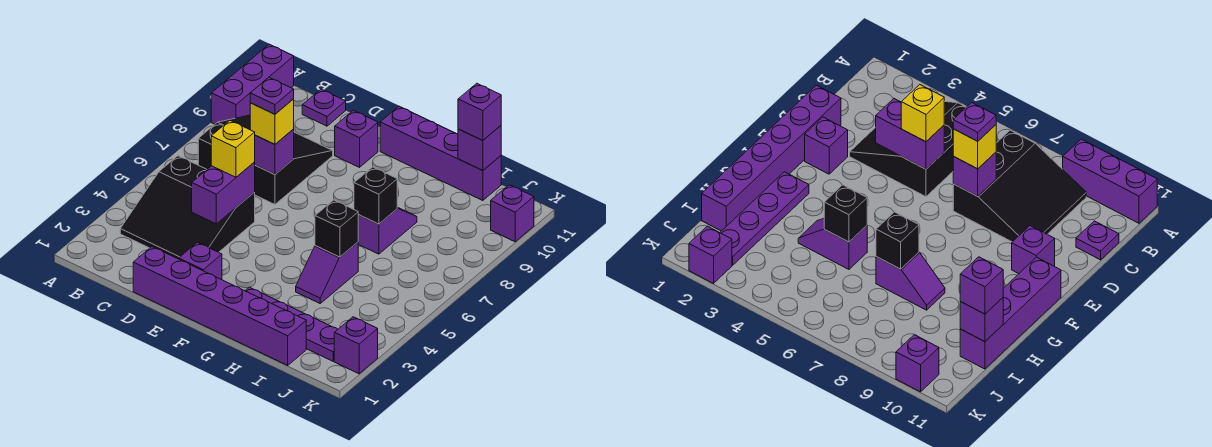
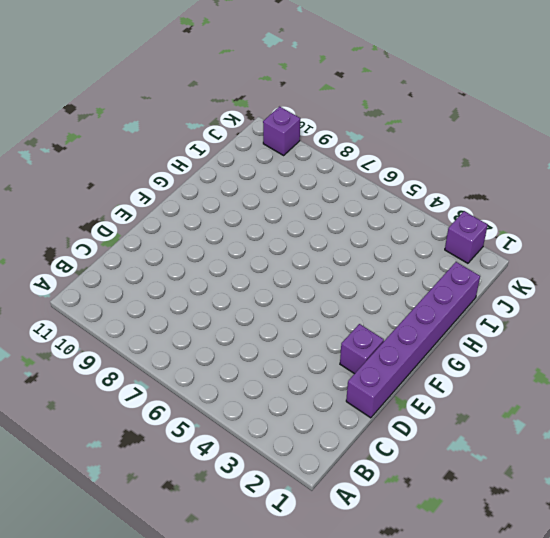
none -> purple brick A9:A11 level 1
none -> black slope B3:D5 level 1 top 5
none -> black slope B7:D9 level 1 top 7

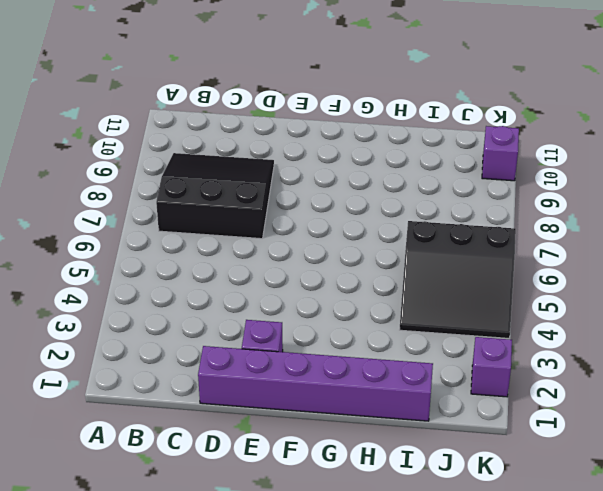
black slope I4:K6 level 1 top 6 -> black slope B3:D5 level 1 top 5
none -> purple brick A9:A11 level 1
none -> purple plate C11 level 1
none -> purple brick E10 level 1

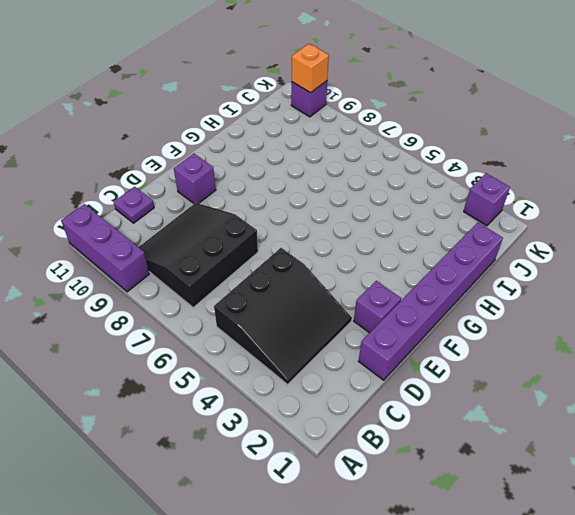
orange brick K10 level 2 -> none
none -> purple brick F11:I11 level 1
none -> purple plate G2:J2 level 1
none -> purple slope H4:H5 level 1 top 5

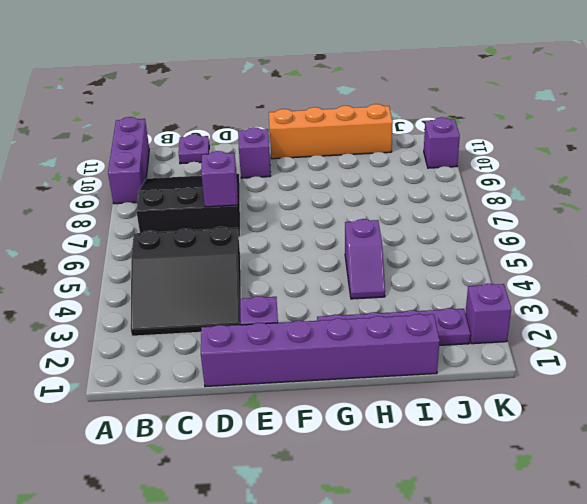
orange brick F11:I11 level 1 -> purple brick F11:I11 level 1
none -> purple slope H7:H8 level 1 top 7
none -> purple brick D4:D5 level 2
none -> black brick H5 level 2

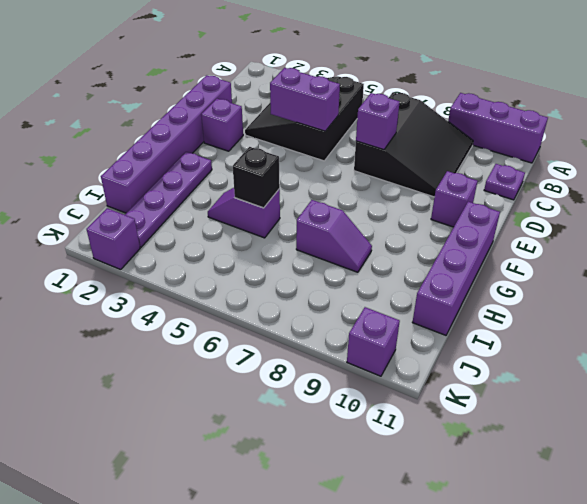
none -> black brick H7 level 2
none -> purple brick I11 level 2
none -> yellow brick D5 level 3

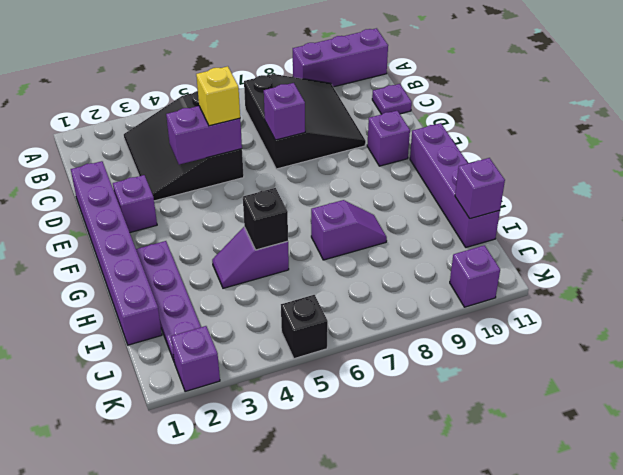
black brick K5 level 1 -> black brick H7 level 2
none -> yellow brick D7 level 3
none -> purple brick I11 level 3
none -> purple plate D7 level 4

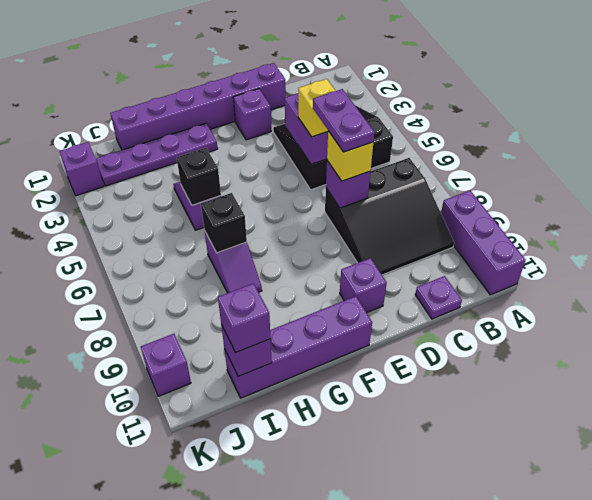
purple plate D6:D7 level 4 -> purple plate D7 level 4

